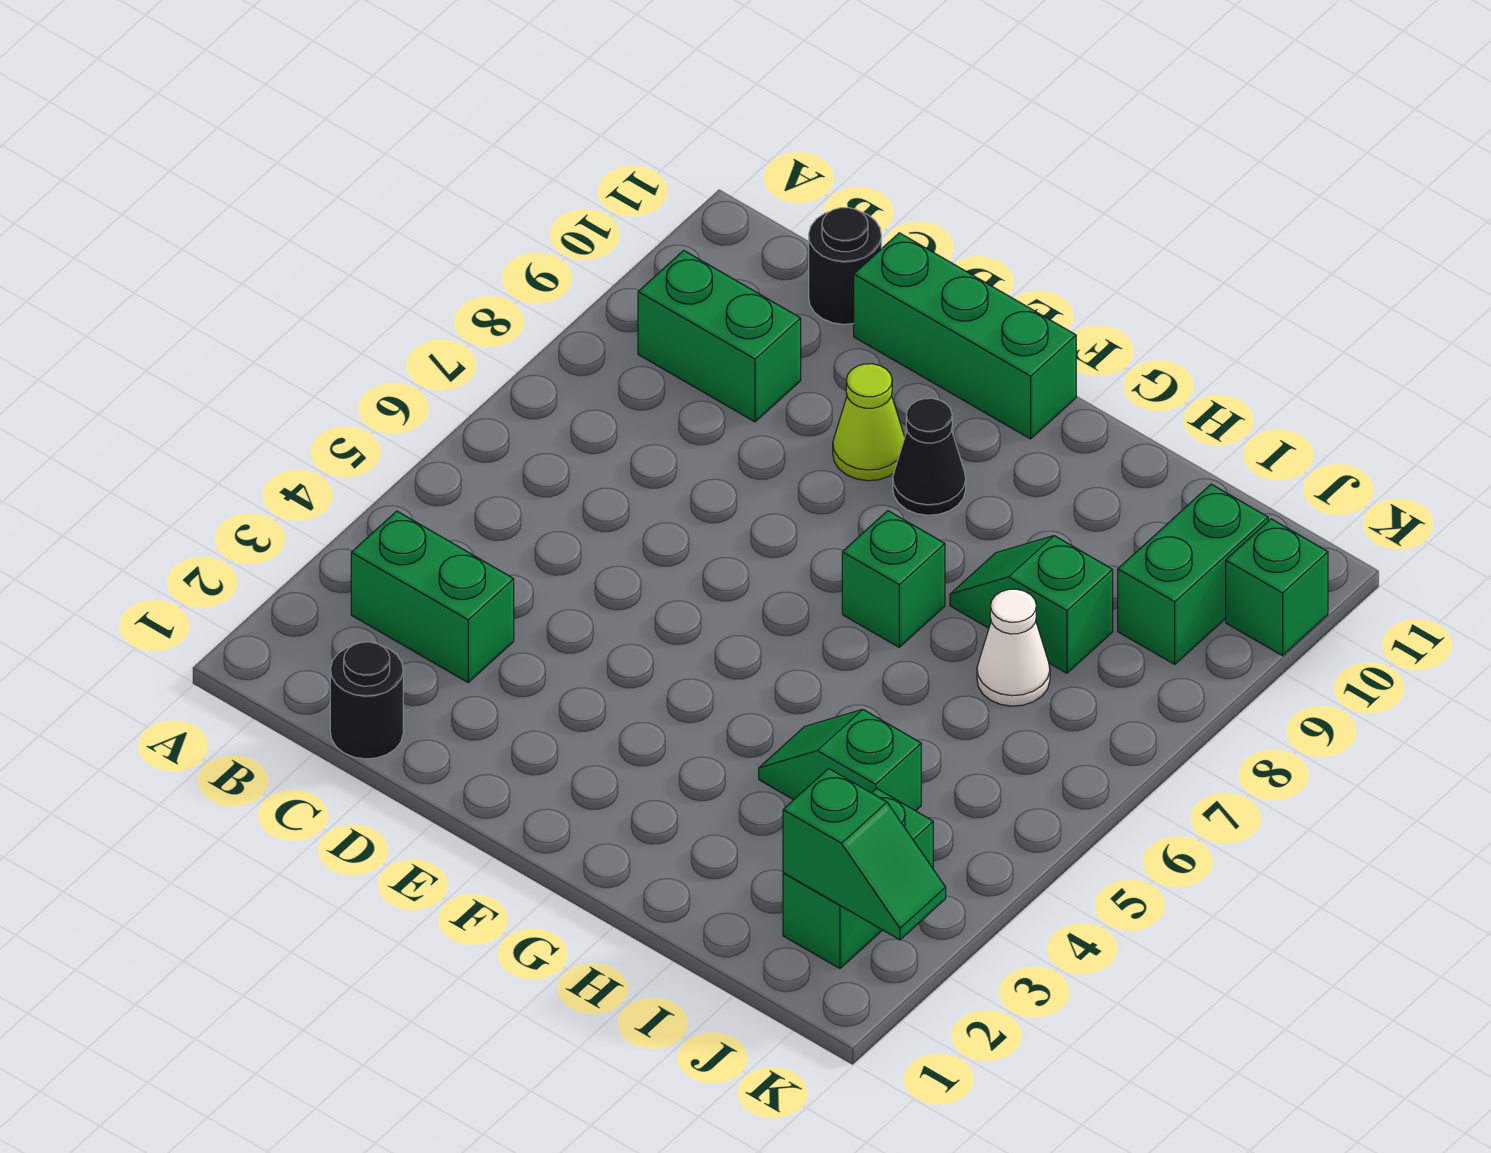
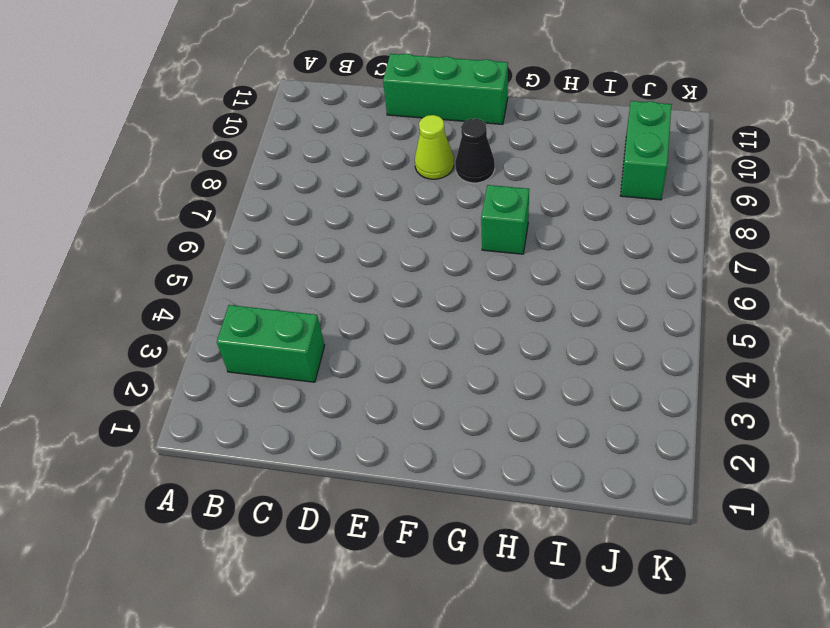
none -> green brick B9:C9 level 1
none -> black round brick C1 level 1
none -> black round brick C11 level 1

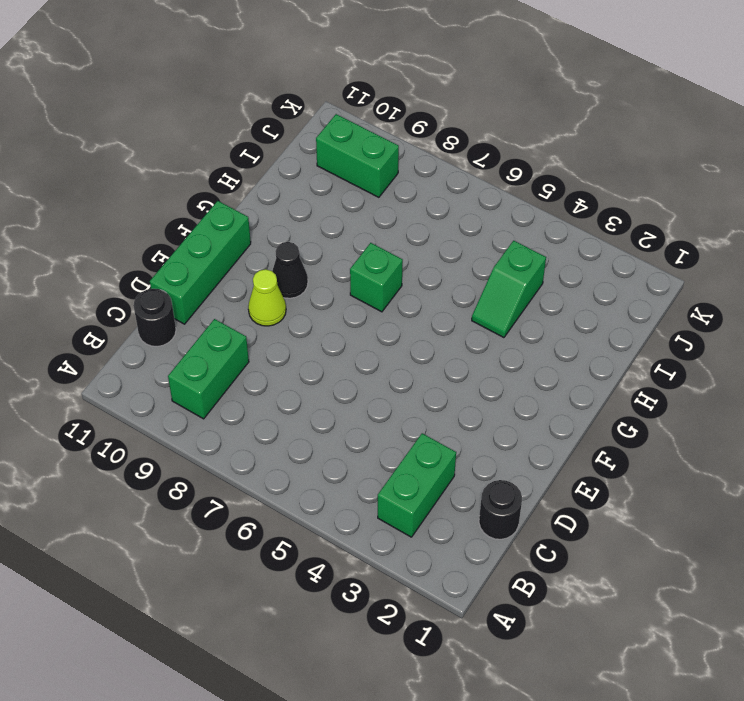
none -> green slope H8:I8 level 1 top I
none -> white cone I7 level 1
none -> green brick J2:J3 level 1

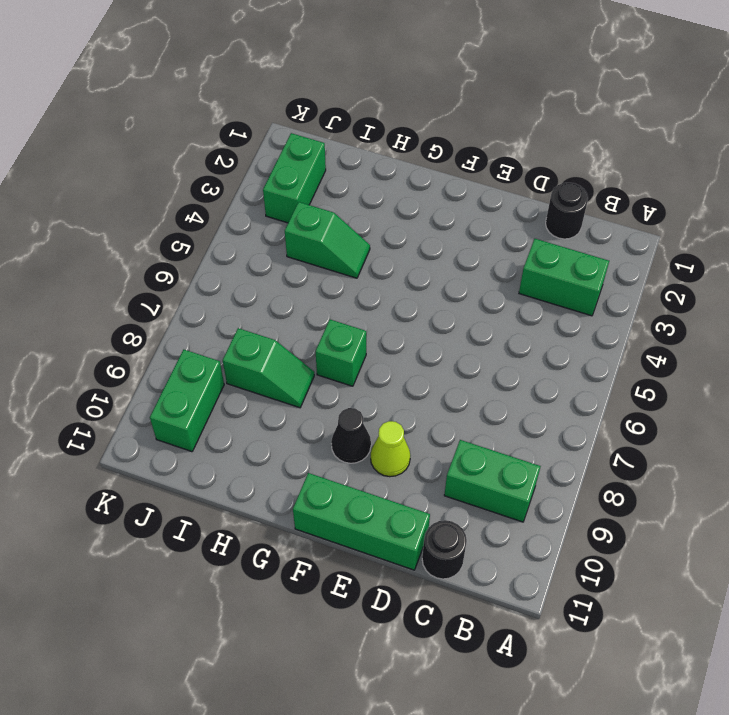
none -> white cone I7 level 1
none -> green brick K10 level 1
none -> green slope J2:K2 level 2 top J

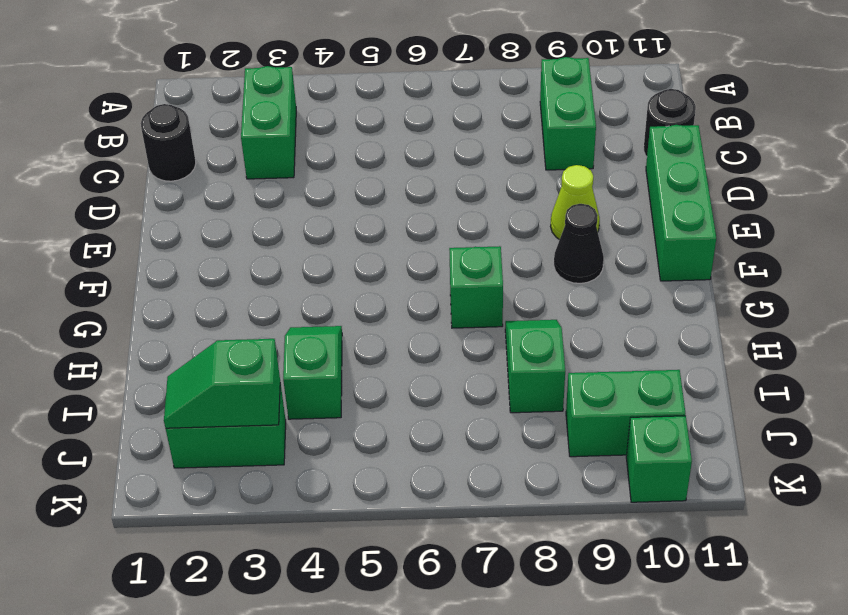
green slope J2:J3 level 2 top 3 -> green slope J2:K2 level 2 top J
none -> white cone I7 level 1

